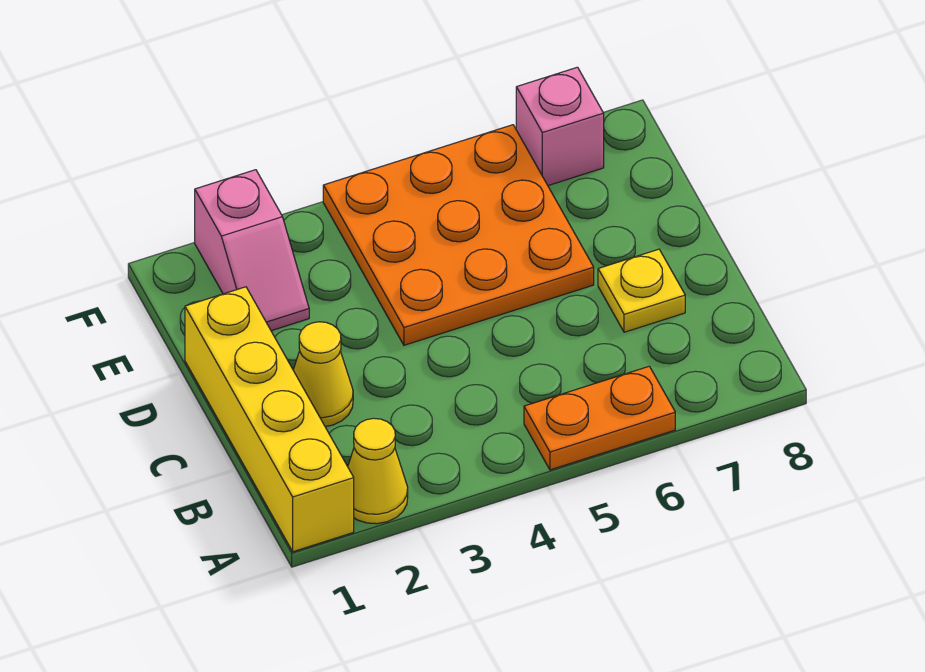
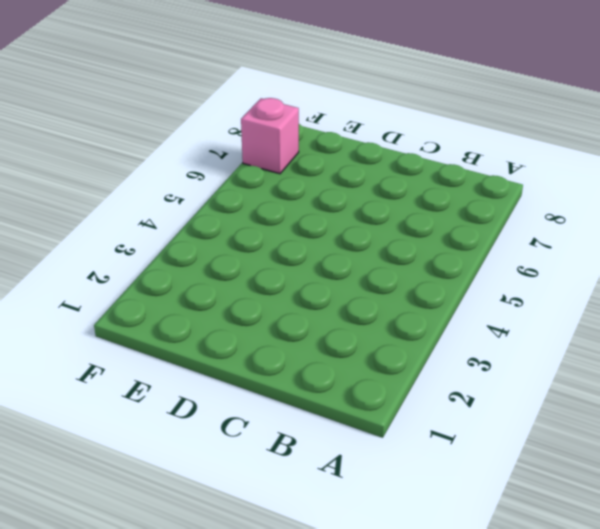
none -> yellow brick A1:D1 level 1
none -> yellow cone A2 level 1

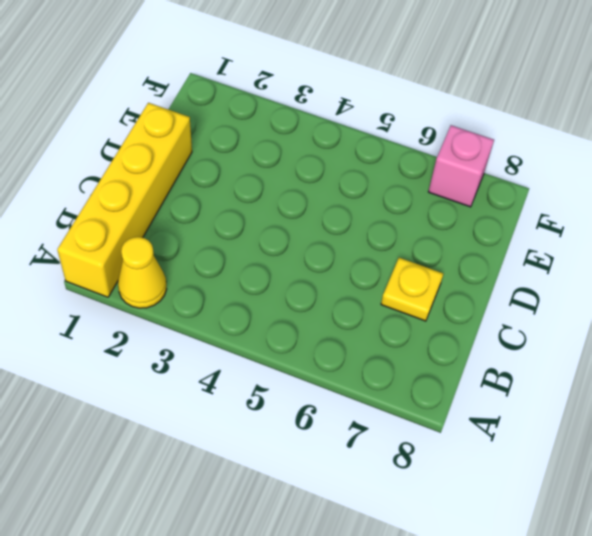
none -> orange plate A5:A6 level 1
none -> yellow cone C2 level 1

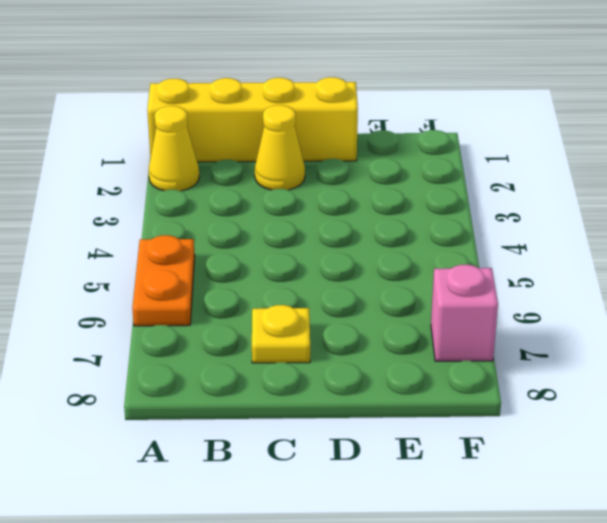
none -> orange plate D4:F6 level 1
none -> pink slope E2:F2 level 1 top F

